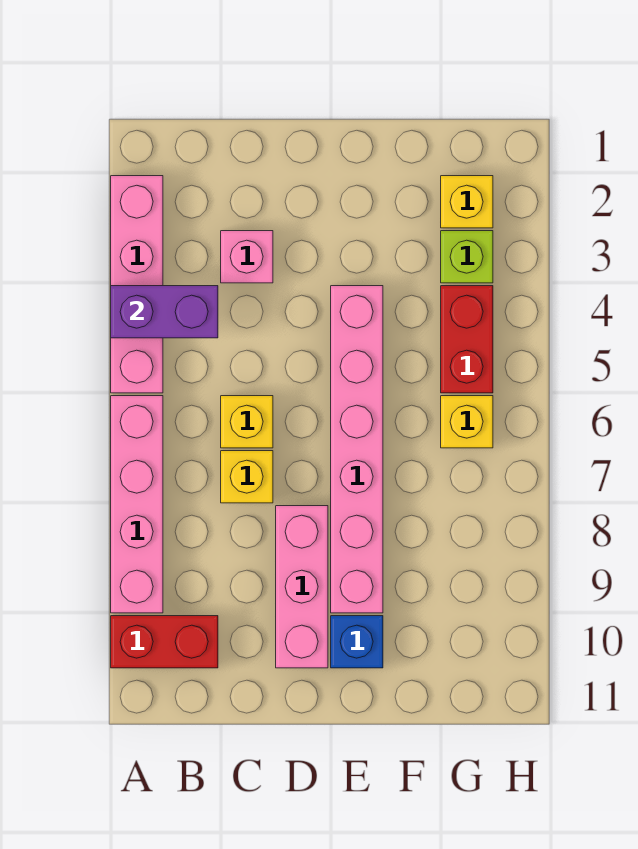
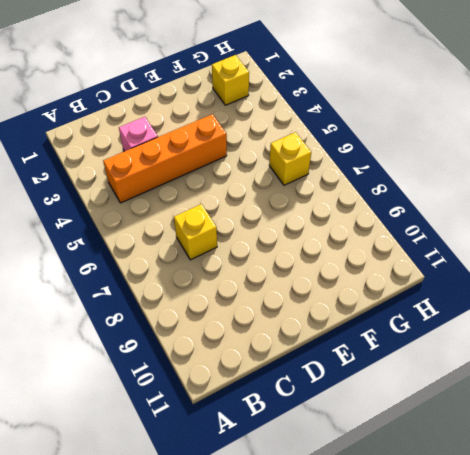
orange brick B4:E4 level 1 -> pink brick E4:E9 level 1
none -> pink brick A2:A5 level 1
none -> pink brick A6:A9 level 1
none -> red brick A10:B10 level 1

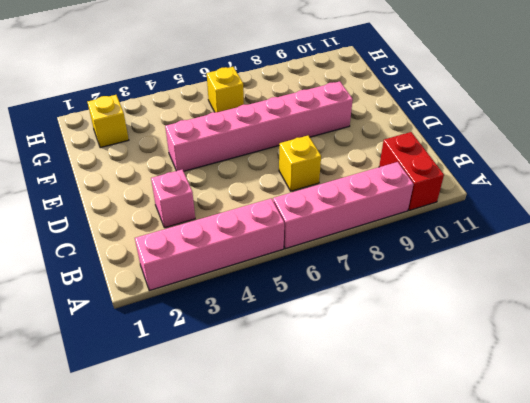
none -> yellow brick C6 level 1
none -> pink brick D8:D10 level 1
none -> blue brick E10 level 1

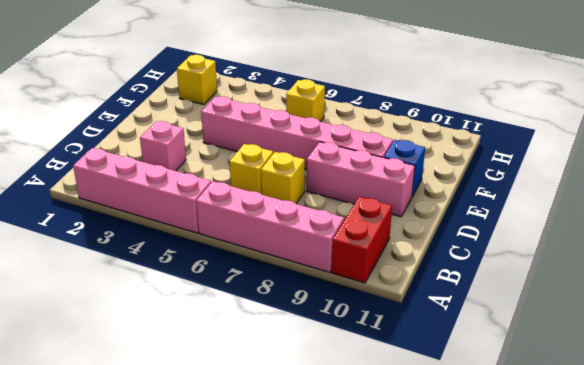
none -> lime brick G3 level 1
none -> red brick G4:G5 level 1
none -> purple brick A4:B4 level 2

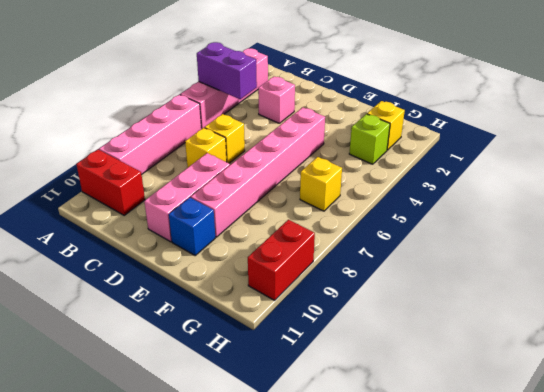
red brick H9:H10 level 1 -> red brick G4:G5 level 1

